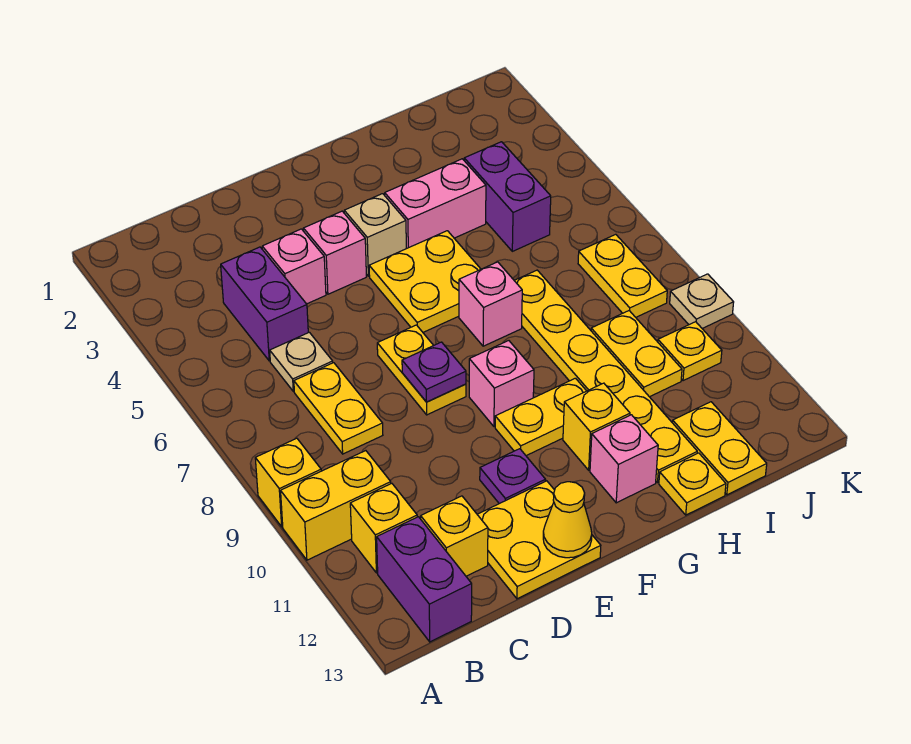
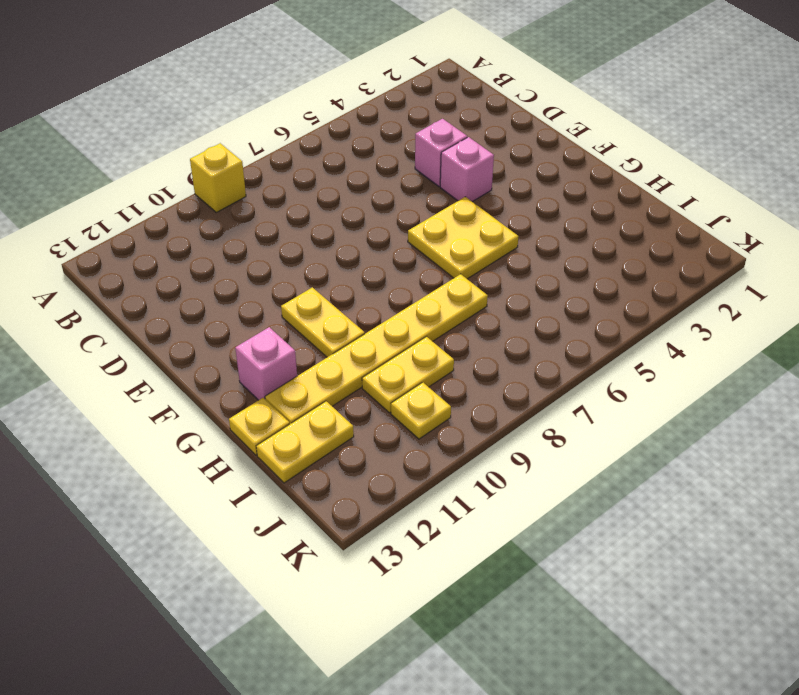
none -> yellow brick A10:B10 level 1
none -> yellow brick B11 level 1
none -> purple brick B12:B13 level 1
none -> purple brick C4:C5 level 1

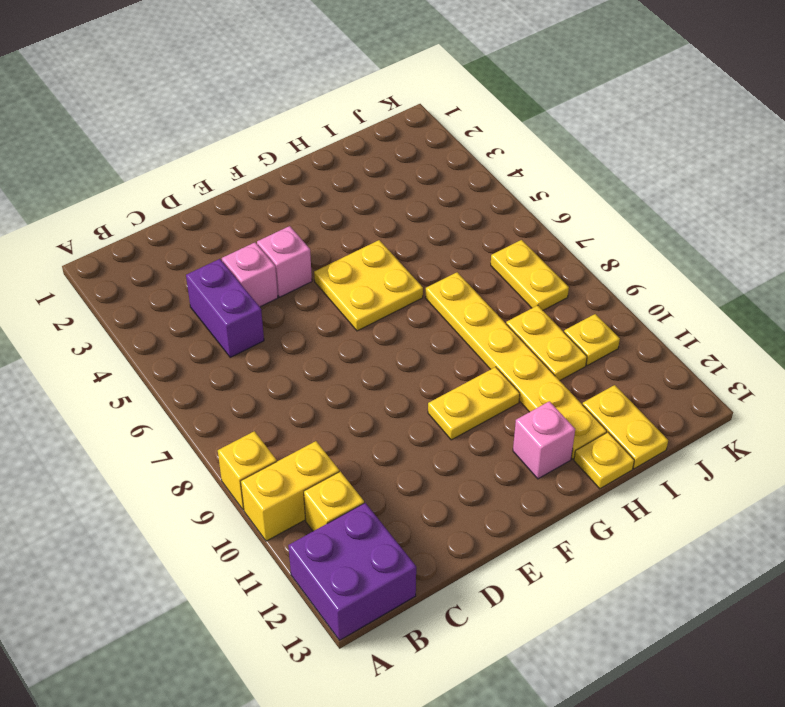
purple brick A12:B13 level 1 -> purple brick B12:B13 level 1
none -> tan plate C6 level 1
none -> yellow plate C7:C8 level 1
none -> yellow brick C12 level 1
none -> yellow plate D12:E13 level 1

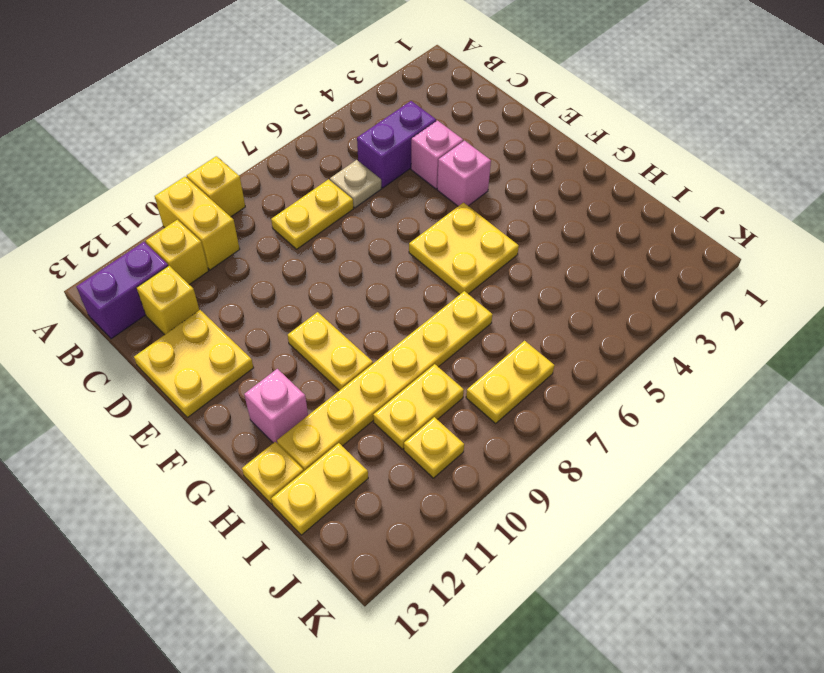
none -> yellow plate E7:E8 level 1
none -> purple plate E11 level 1
none -> tan brick F4 level 1
none -> pink brick F9 level 1

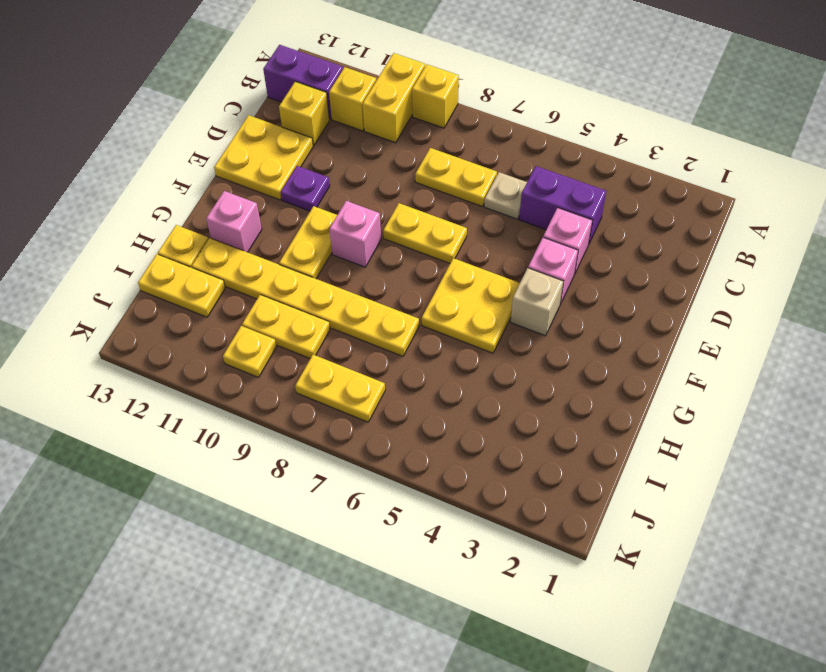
none -> pink brick G4:H4 level 1
none -> pink brick G7 level 1
none -> yellow brick G11 level 1
none -> purple brick I4:I5 level 1

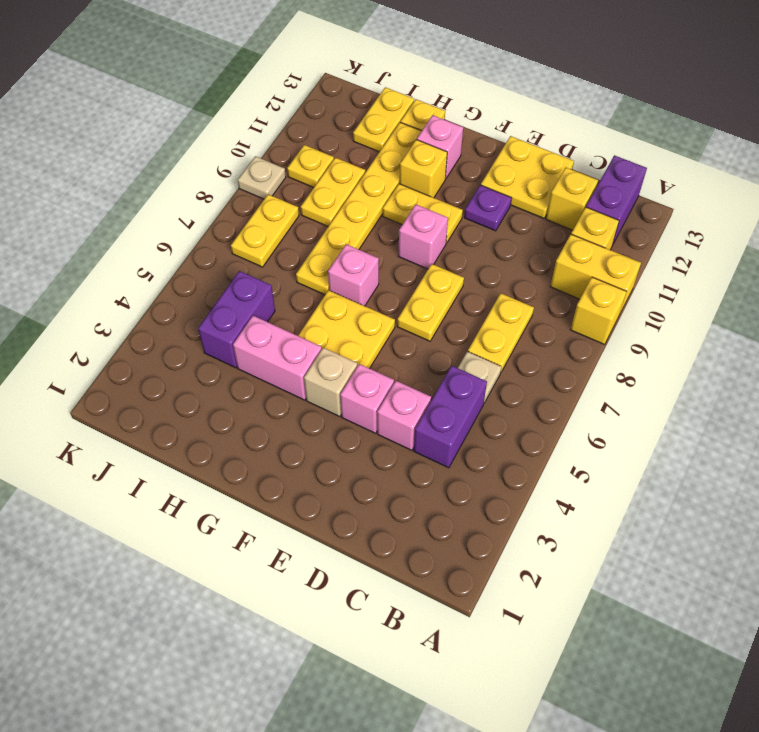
none -> purple plate E8 level 2
none -> yellow cone E13 level 2

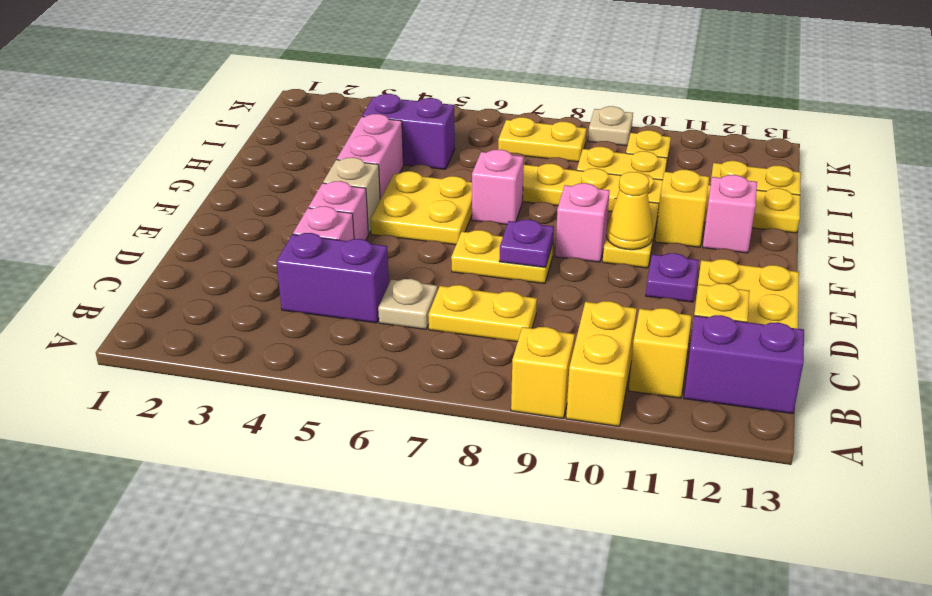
yellow cone F10 level 2 -> yellow cone E13 level 2

